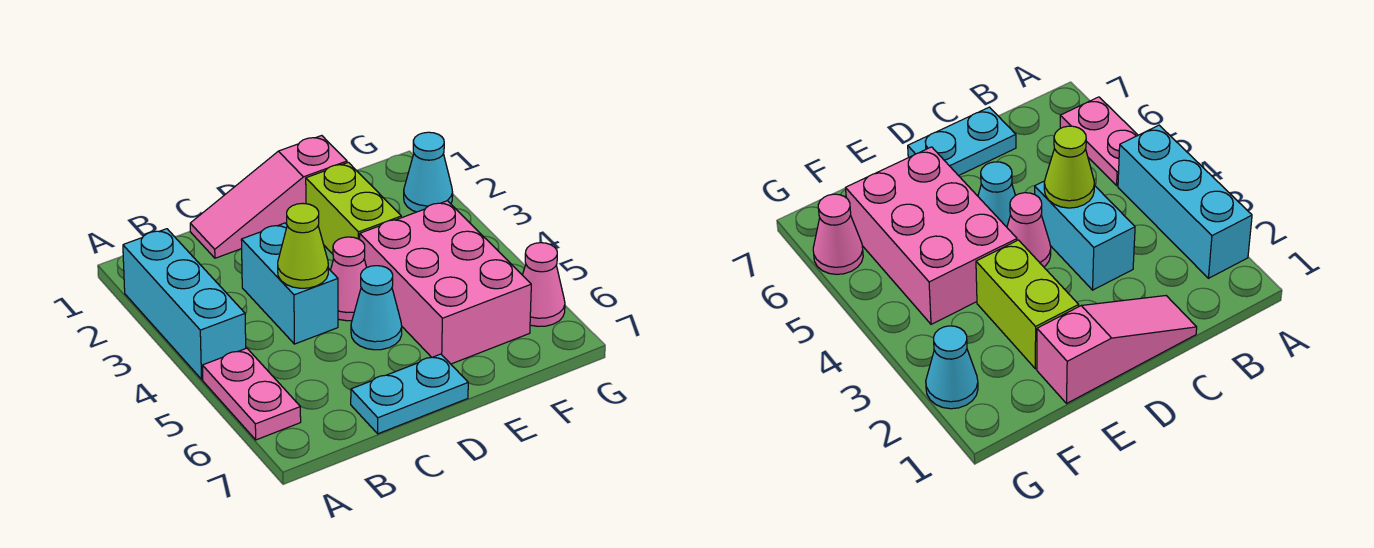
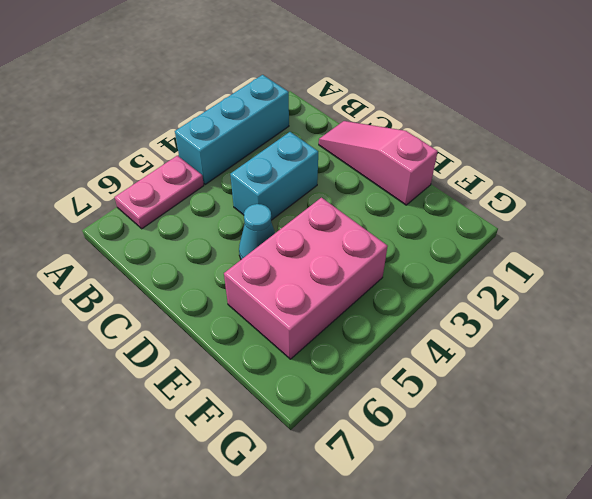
none -> cyan plate C7:D7 level 1
none -> pink cone D4 level 1
none -> lime brick E2:E3 level 1

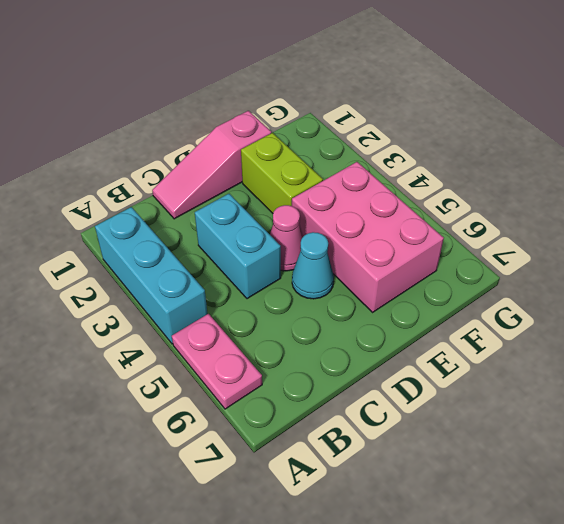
none -> cyan plate C7:D7 level 1
none -> cyan cone G2 level 1
none -> pink cone G6 level 1

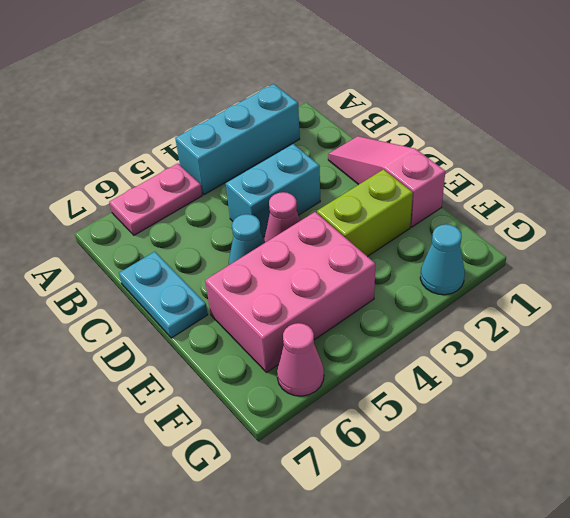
none -> lime cone C4 level 2

